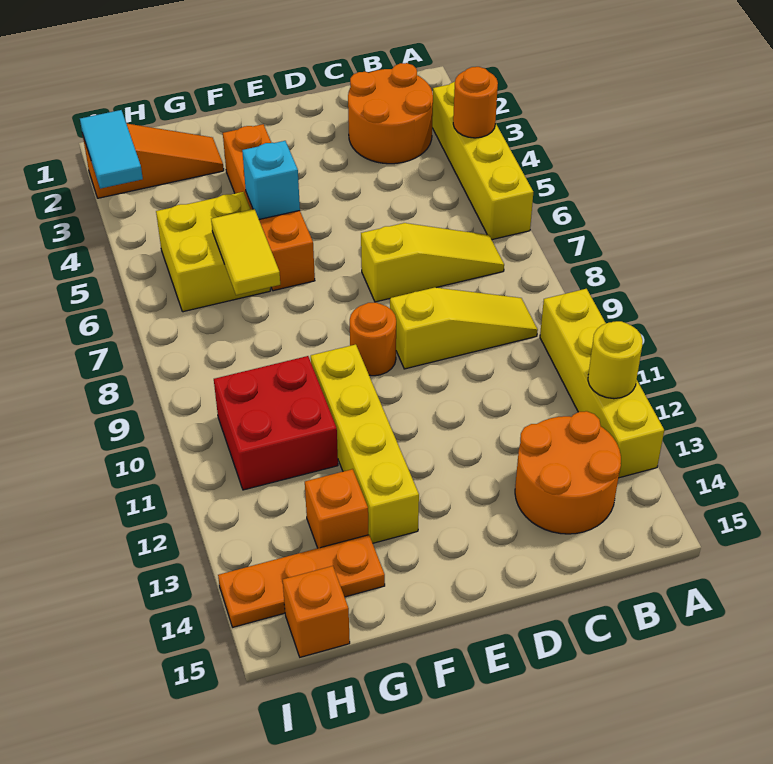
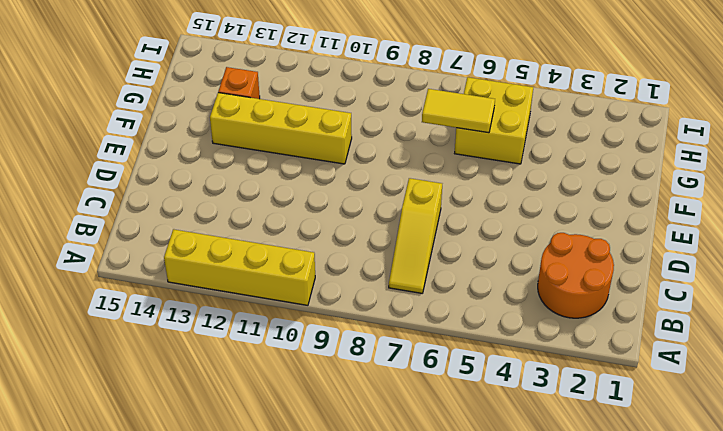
none -> yellow brick A3:A6 level 1
none -> yellow slope B9:D9 level 1 top D
none -> orange round brick B13:C14 level 1

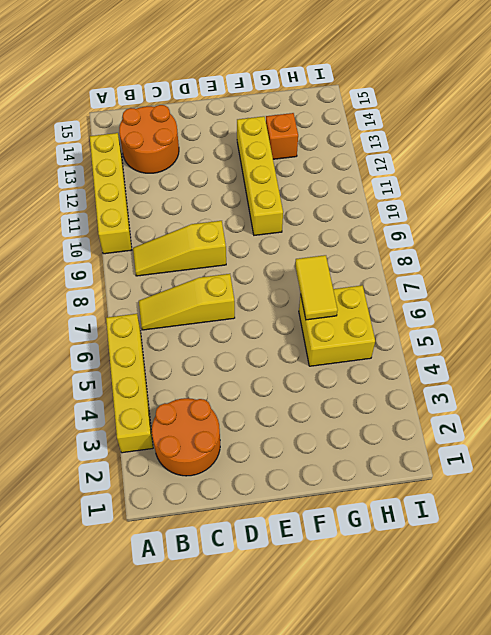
none -> orange round brick E9 level 1
none -> orange brick F3:F6 level 1
none -> orange slope G2:I2 level 1 top I

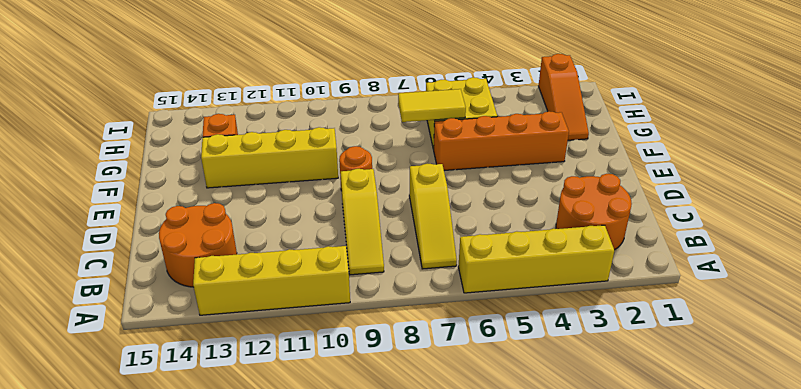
none -> red brick G10:H11 level 1
none -> orange plate G14:I14 level 1
none -> orange brick H15 level 1

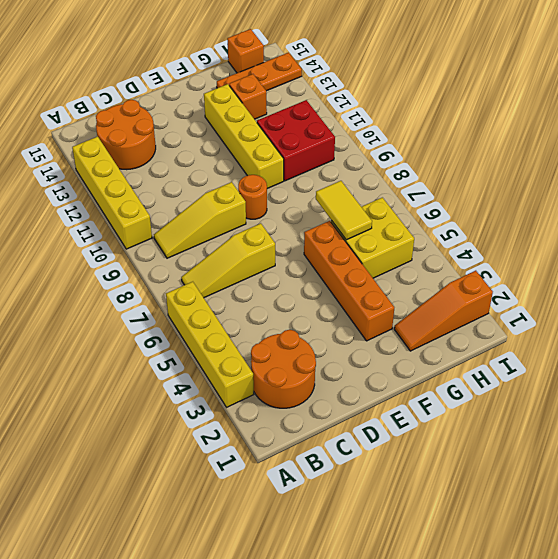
none -> orange round brick A4 level 2
none -> yellow round brick A12 level 2
none -> cyan brick F5 level 2

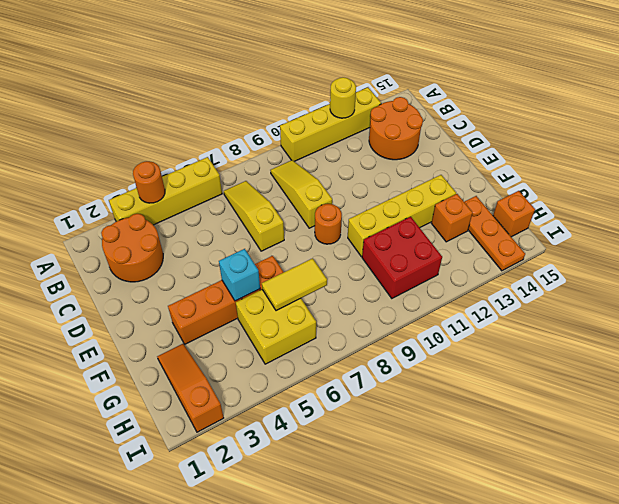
none -> cyan tile I2:I3 level 2

